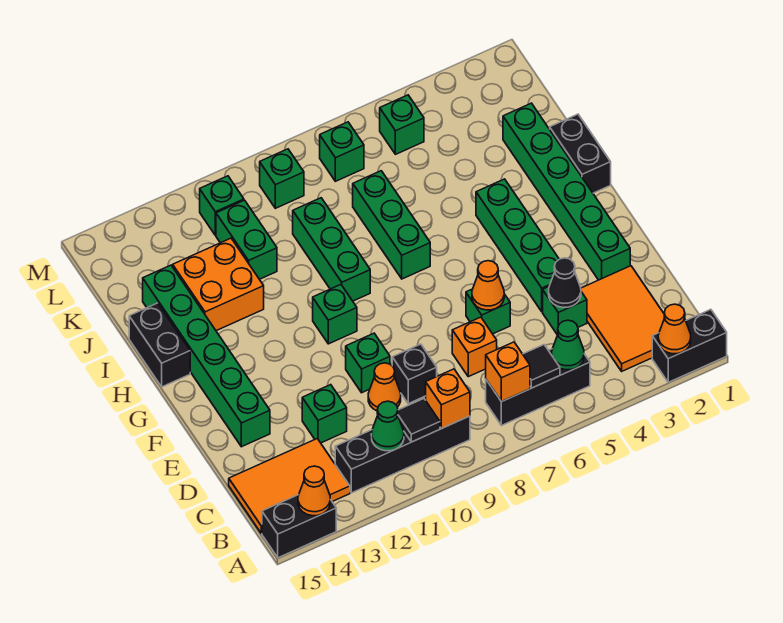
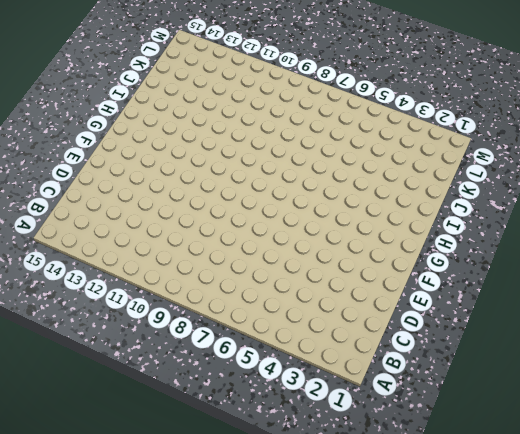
none -> black brick A1:A2 level 1
none -> black brick A14:A15 level 1
none -> orange tile B2:D3 level 1
none -> black brick B5:B7 level 1

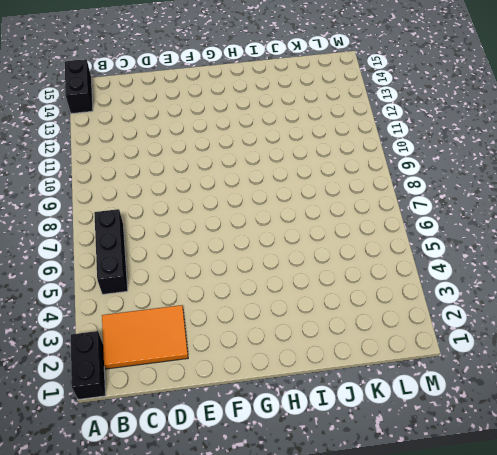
none -> black brick B9:B12 level 1
none -> orange tile B13:C15 level 1
none -> green brick D4 level 1
none -> orange brick D7 level 1

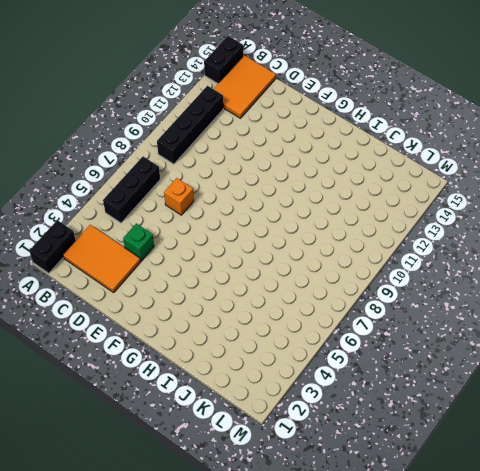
none -> black brick D9 level 1
none -> orange cone D10 level 1
none -> green brick D12 level 1
none -> green brick E2:J2 level 1

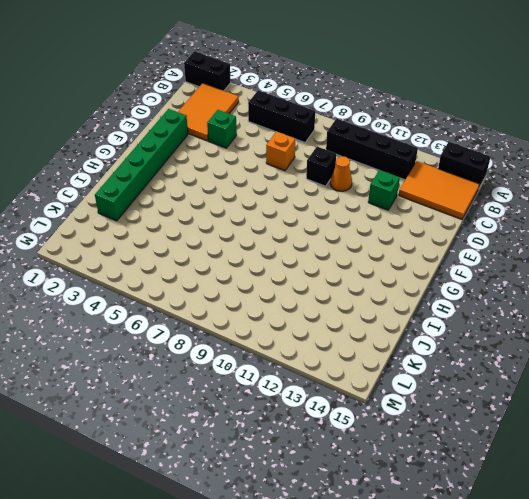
none -> green brick E4:H4 level 1
none -> green brick E6 level 1
none -> green brick E10 level 1
none -> green brick E14:J14 level 1

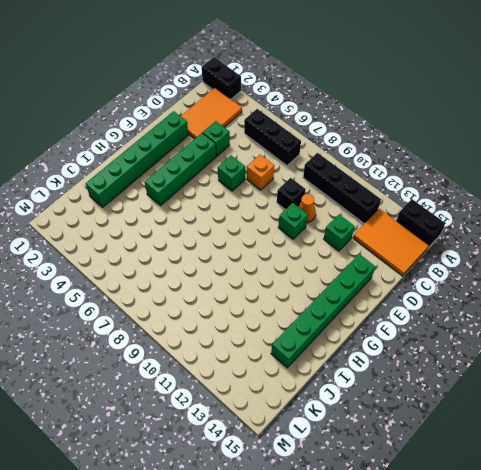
none -> green brick G10 level 1
none -> black brick H1:I1 level 1
none -> green brick H7:J7 level 1
none -> green brick H9:J9 level 1

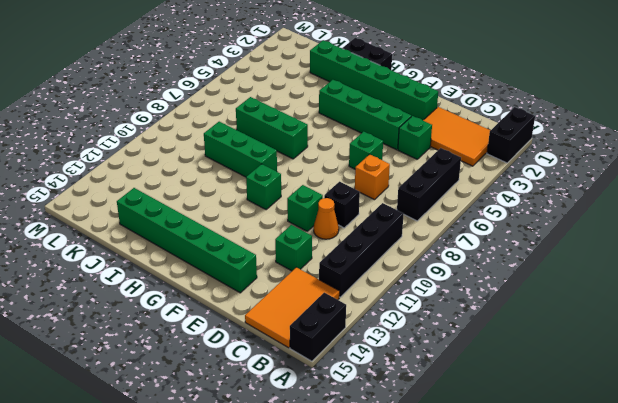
none -> black brick H15:I15 level 1
none -> orange brick I12:J13 level 1
none -> green brick J11:K11 level 1
none -> green brick L5 level 1

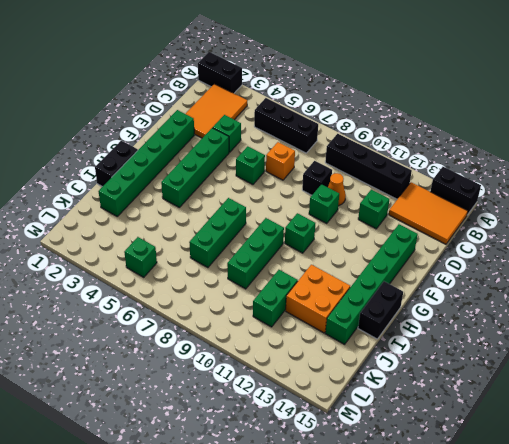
none -> green brick L7 level 1
none -> green brick L9 level 1
none -> green brick L11 level 1
none -> orange cone A2 level 2

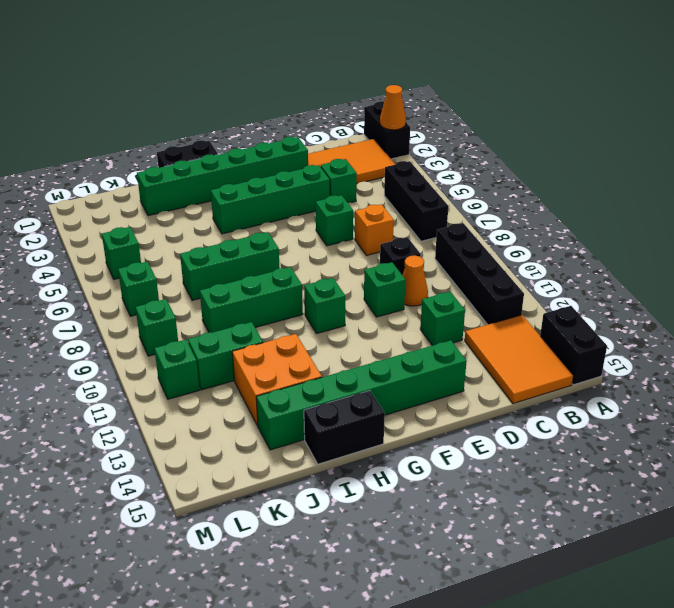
none -> orange cone A14 level 2
none -> green cone B5 level 2
none -> black tile B6 level 2
none -> orange brick B7 level 2

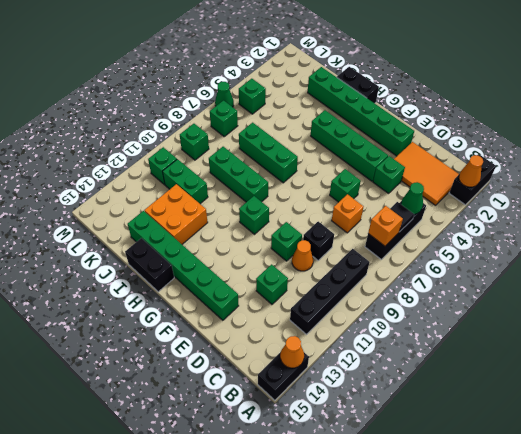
green cone M6 level 1 -> green cone B11 level 2
none -> orange tile B13:C15 level 1
none -> orange brick B9 level 2
none -> black tile B10 level 2
none -> black cone D4 level 2

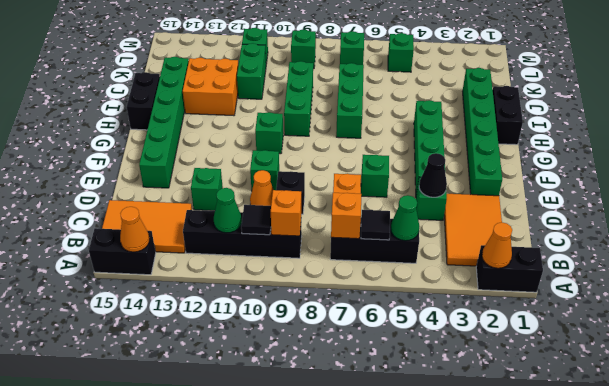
none -> orange cone E6 level 2

